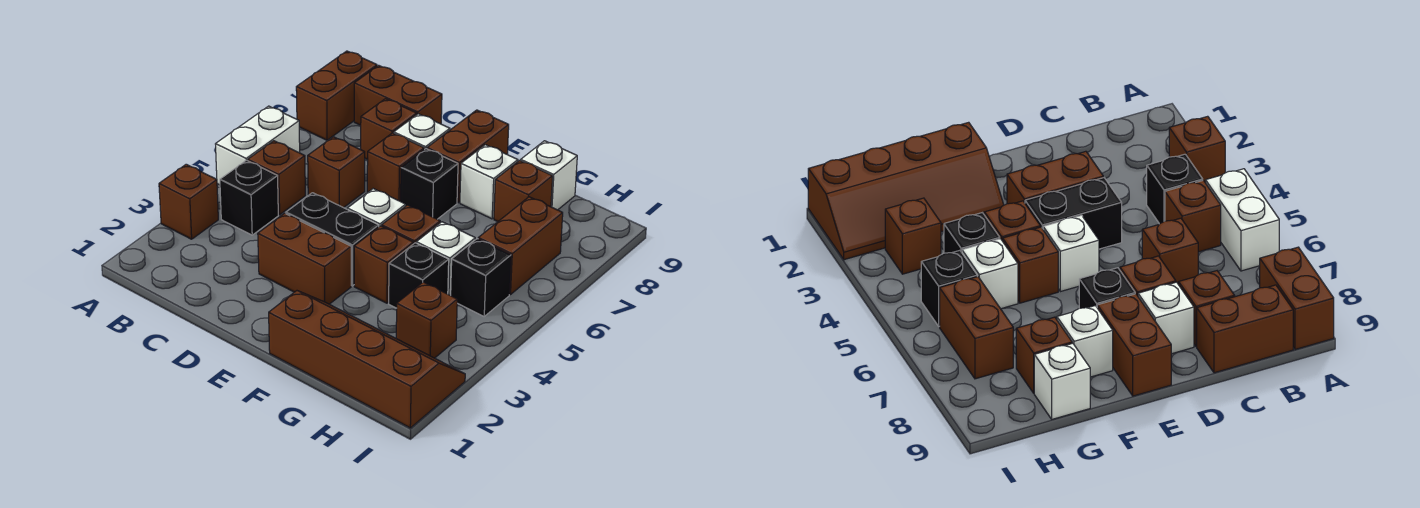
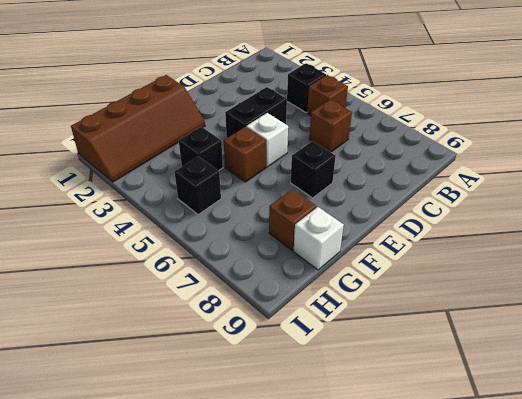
none -> brown brick A3 level 1
none -> white brick A5:A6 level 1
none -> brown brick A8:A9 level 1

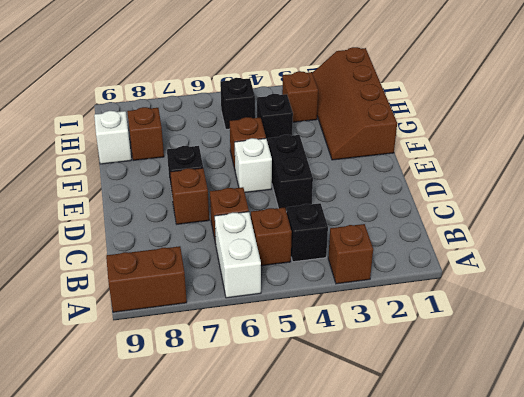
white brick A6:B6 level 1 -> white brick A5:A6 level 1
none -> brown brick B9:C9 level 1
none -> brown brick C8 level 1
none -> brown brick D3:E3 level 1

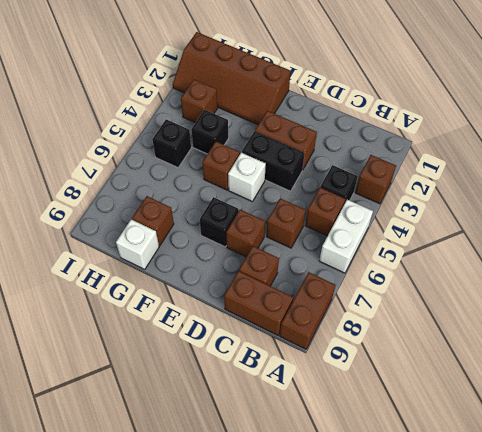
none -> white brick D8 level 1
none -> brown brick E8:E9 level 1
none -> brown brick F4 level 1

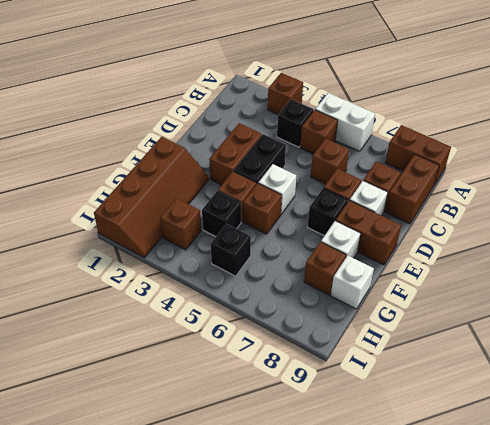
none -> white brick G5 level 1
none -> brown brick H6:H7 level 1

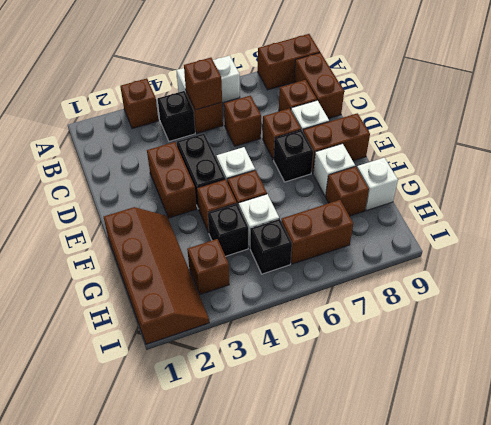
brown brick B5 level 2 -> none

